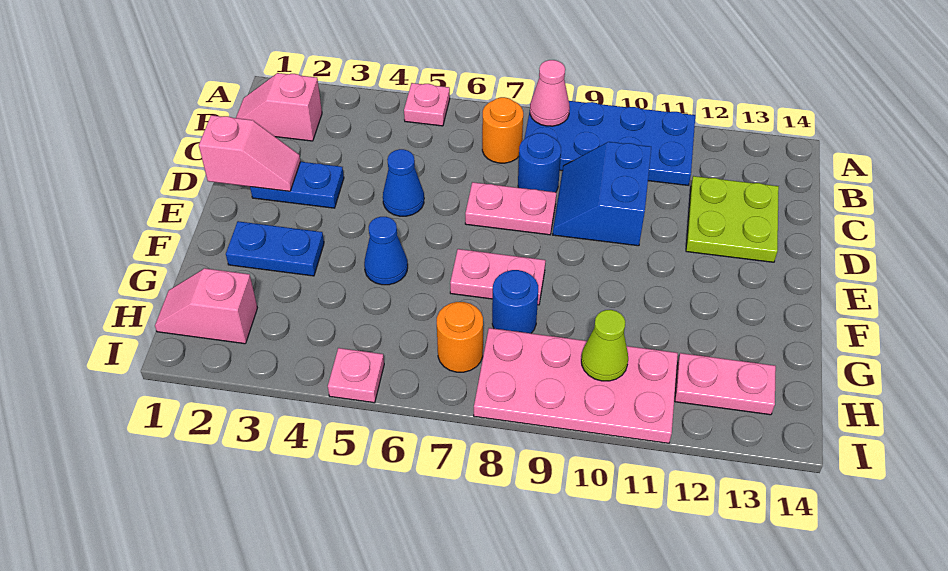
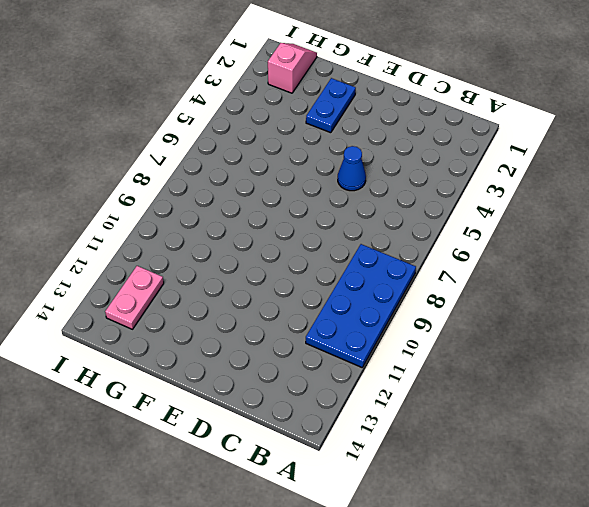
none -> pink plate A5 level 1
none -> pink slope B1:B2 level 1 top 2
none -> orange round brick B7 level 1

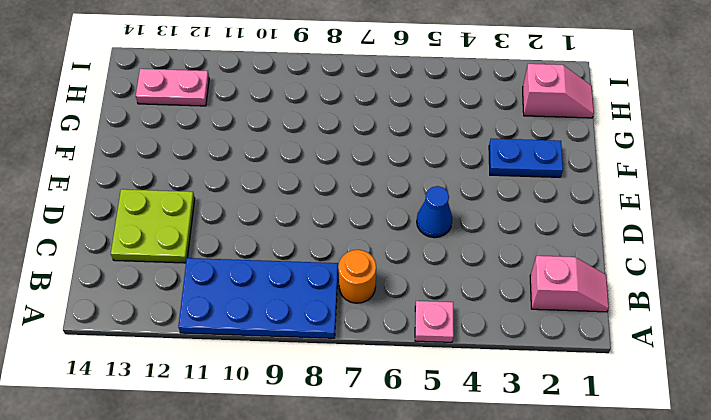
none -> blue round brick C8 level 1
none -> blue slope C9:D10 level 1 top 10
none -> blue plate D2:D3 level 1

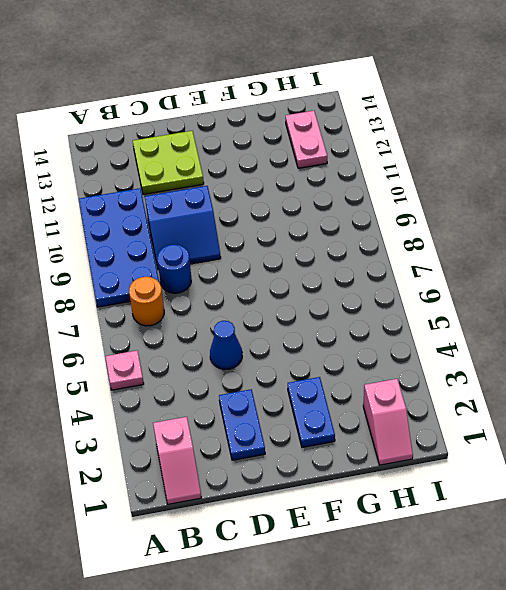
none -> pink plate D7:D8 level 1
none -> blue cone F5 level 1
none -> pink plate F7:F8 level 1

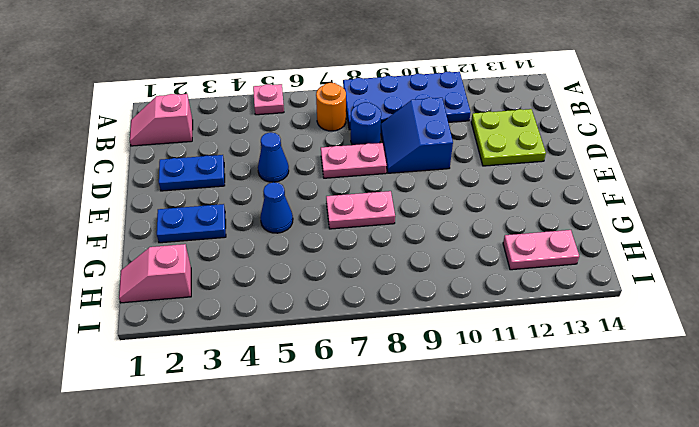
none -> blue round brick G8 level 1
none -> orange round brick H7 level 1
none -> pink plate H8:I11 level 1

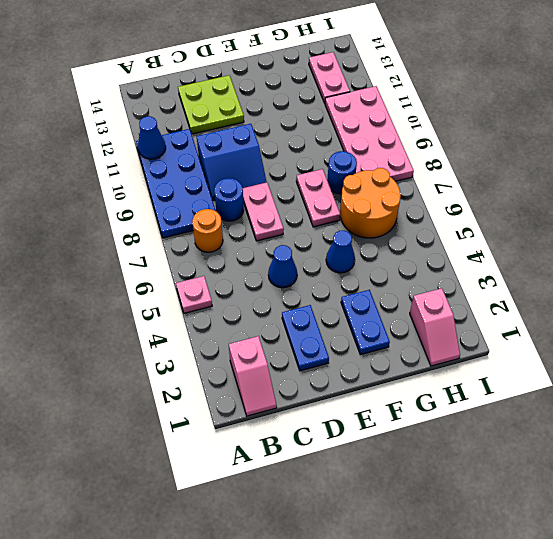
blue cone A11 level 2 -> none
orange round brick G6:H7 level 1 -> orange round brick H7 level 1
none -> pink plate I5 level 1
none -> pink cone A8 level 2
none -> pink slope D1:D2 level 2 top 1

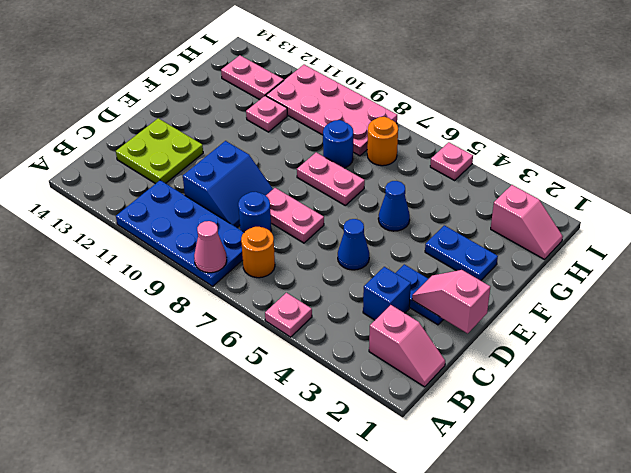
blue brick C3 level 1 -> none
pink plate G11 level 1 -> none
none -> lime cone H10 level 2

